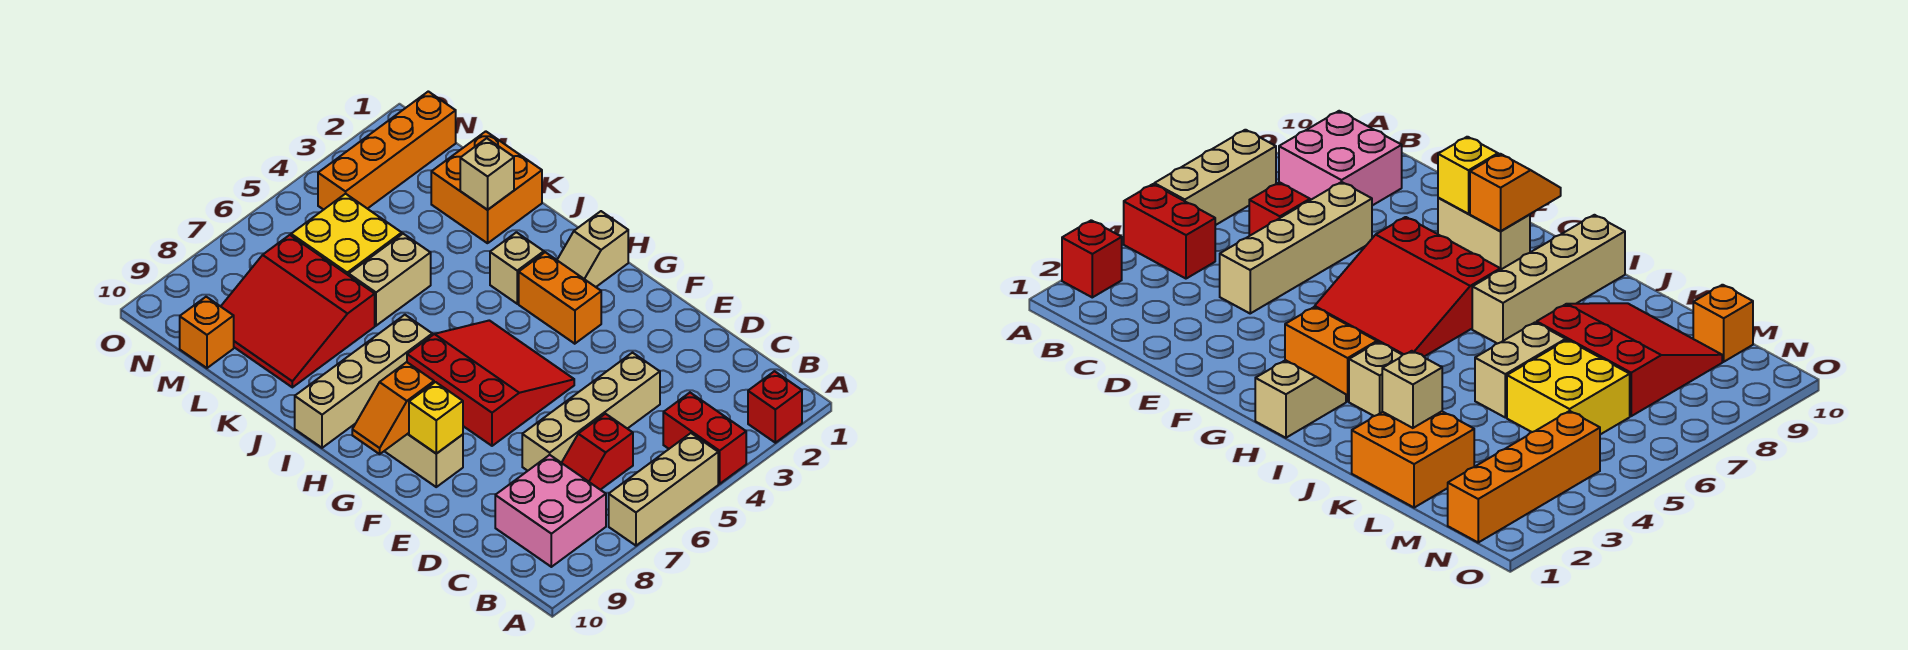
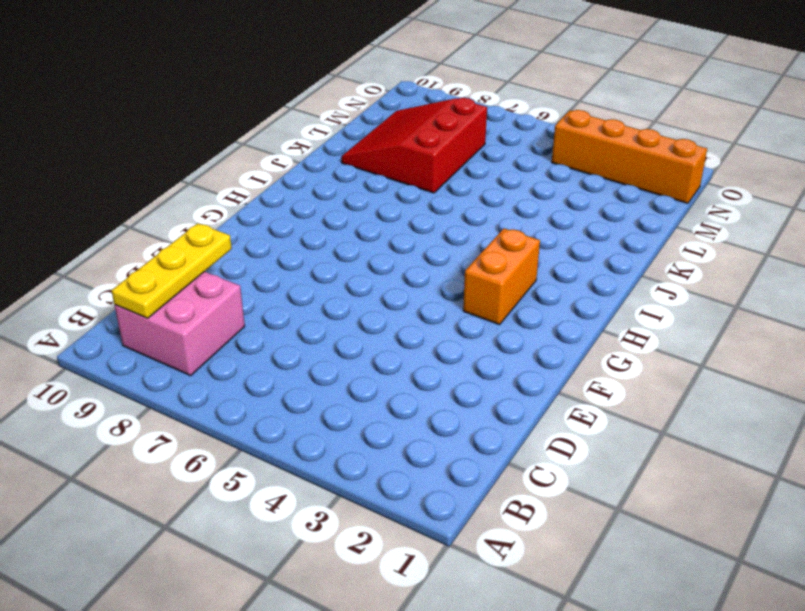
yellow plate B9:D9 level 2 -> none
none -> red brick A2 level 1
none -> red brick A4:B4 level 1
none -> tan brick A5:A7 level 1

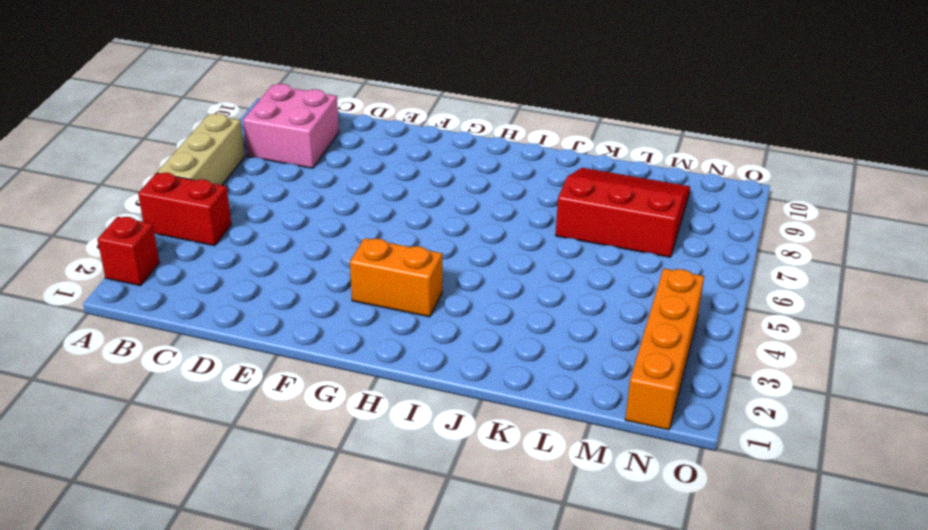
none -> red slope C6:C7 level 1 top 6
none -> tan brick D4:D7 level 1
none -> red slope F5:H7 level 1 top 7

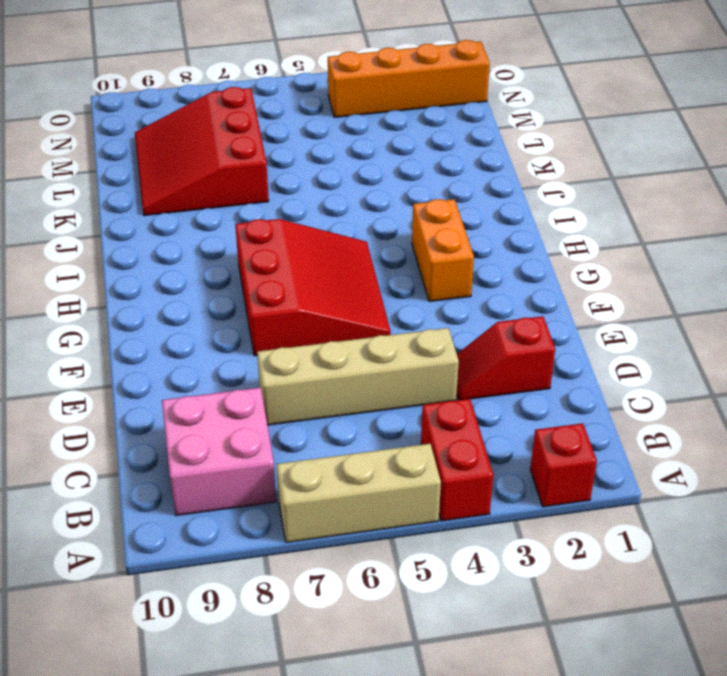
red slope D2:D3 level 1 top 2 -> red slope C6:C7 level 1 top 6
none -> tan brick F9:G9 level 1
none -> tan slope H1:H2 level 1 top 1
none -> tan brick I3 level 1

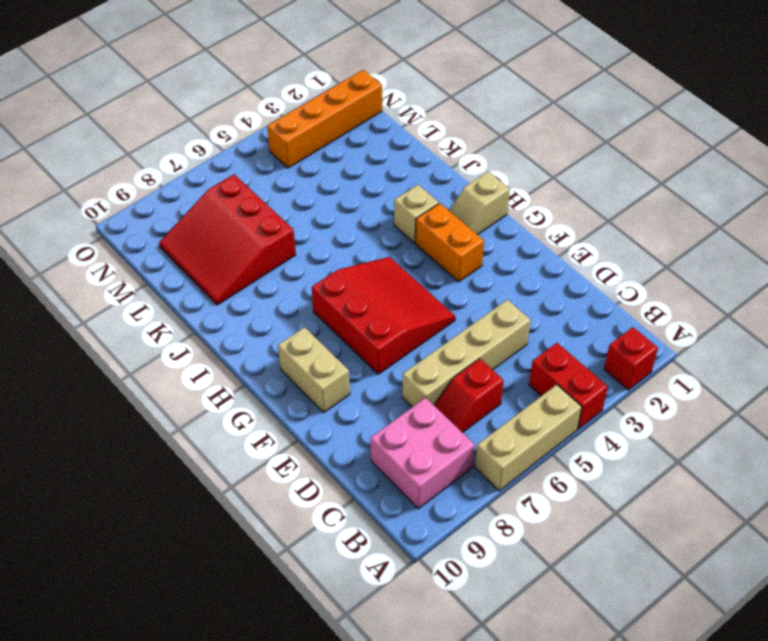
none -> tan brick I7:I10 level 1
none -> orange brick K1:L2 level 1
none -> tan brick K5:K6 level 1

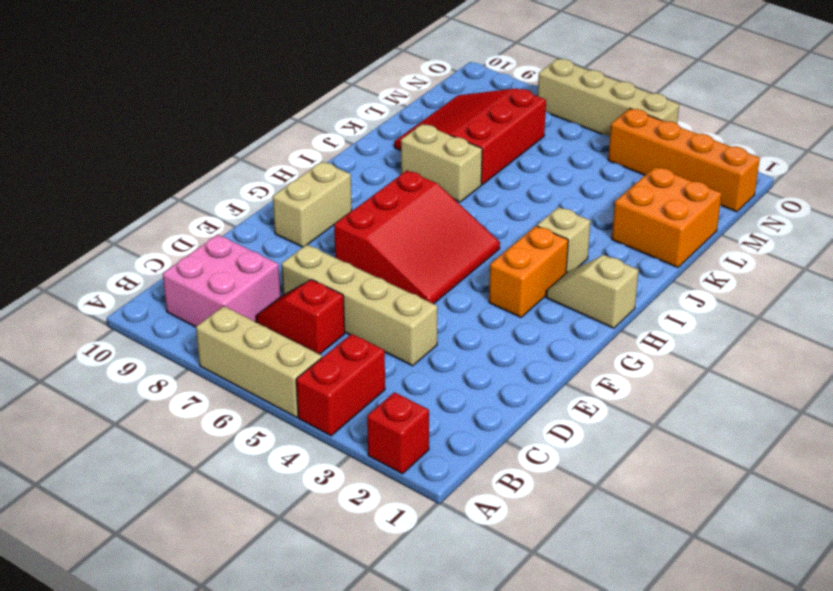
tan brick J7:J8 level 1 -> tan brick K5:K6 level 1
tan brick O4:O7 level 1 -> tan brick I7:I10 level 1
none -> yellow brick L5:M6 level 1
none -> orange brick M10 level 1
none -> yellow brick F9 level 2

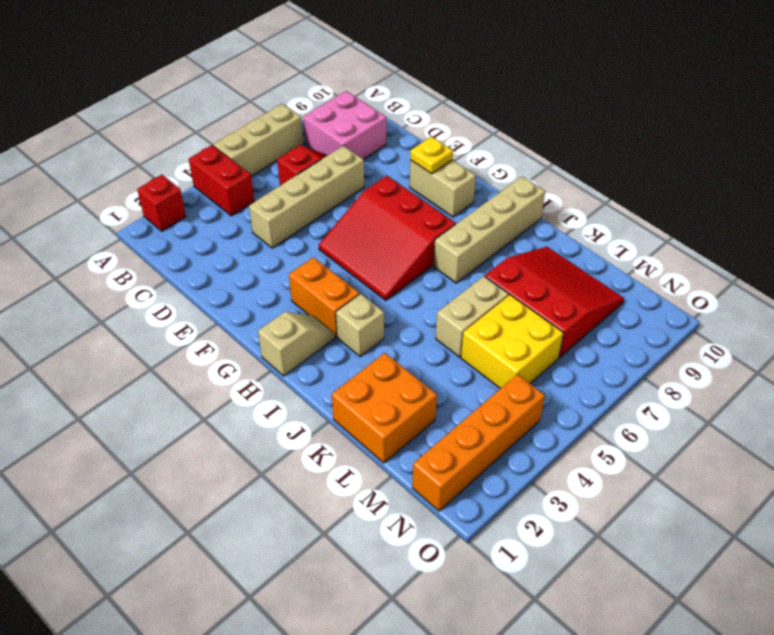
yellow plate F9 level 2 -> yellow brick F9 level 2
none -> orange brick M10 level 1
none -> orange slope G9:G10 level 2 top 9
none -> tan brick K2 level 2

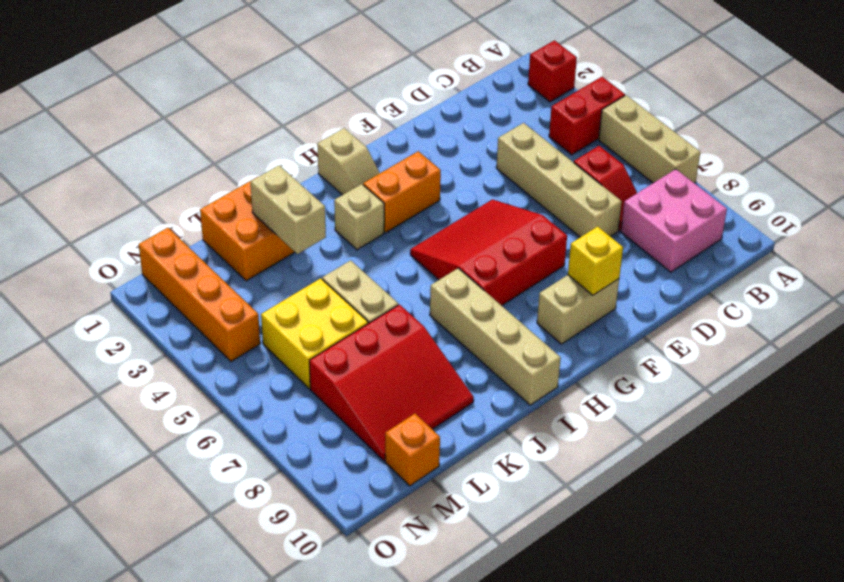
tan brick K2:K3 level 2 -> tan brick K2 level 2
none -> orange slope G9:G10 level 2 top 9

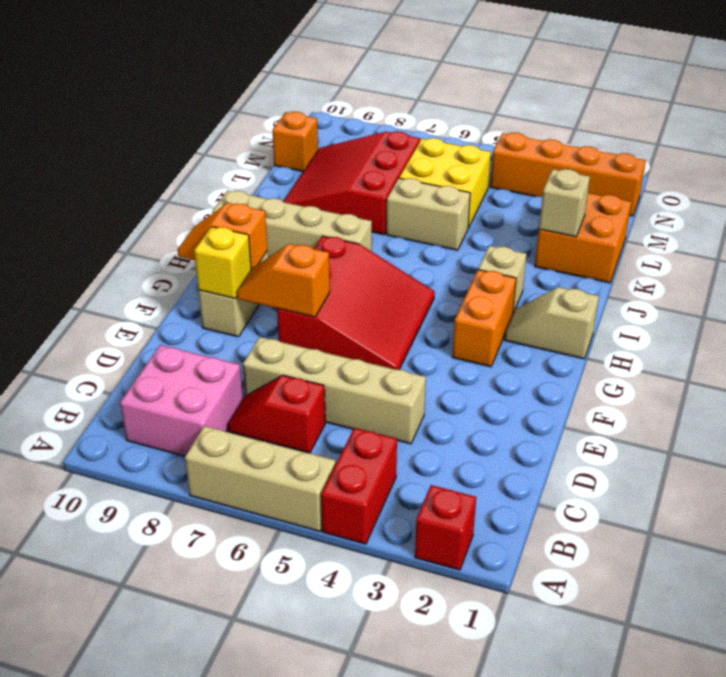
orange slope F7:F8 level 2 top 7 -> none

